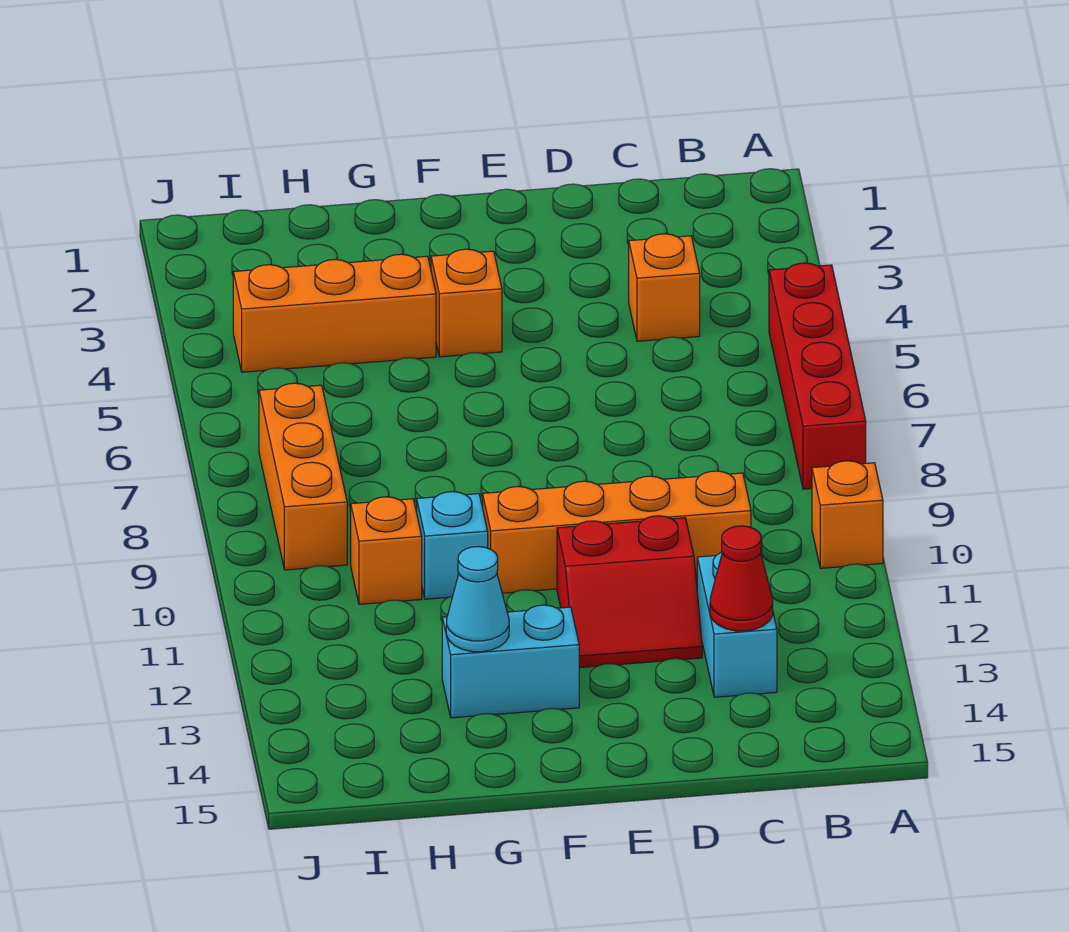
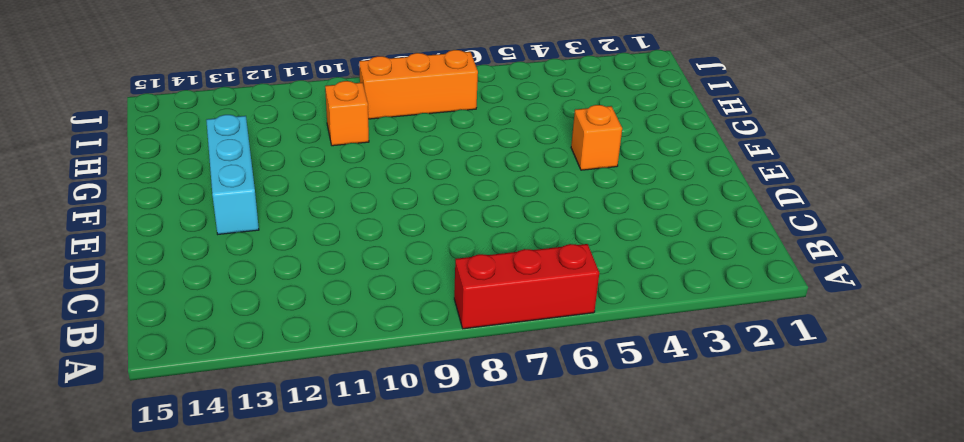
red brick A6:A8 level 1 -> red brick A5:A8 level 1
cyan brick E13:G13 level 1 -> cyan brick F13:G13 level 1
none -> orange brick A10 level 1
none -> orange brick C4 level 1
none -> orange brick C10:F10 level 1

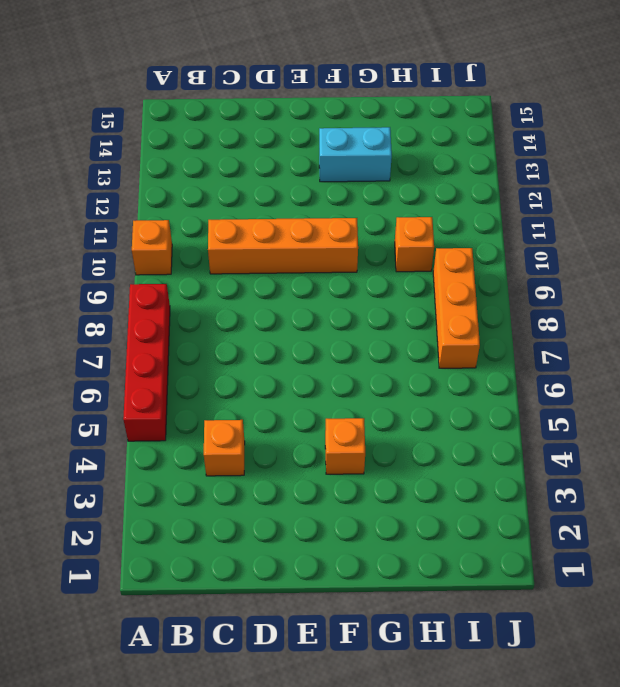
none -> cyan brick C12:C13 level 1
none -> red slope D11:E12 level 1 top 11
none -> orange brick G4:I4 level 1

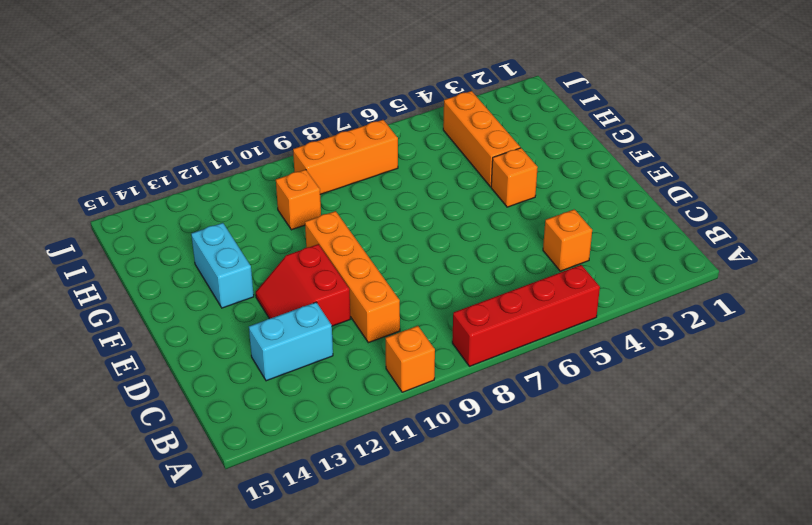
none -> cyan brick G10 level 1
none -> red cone C13 level 2
none -> cyan cone G13 level 2

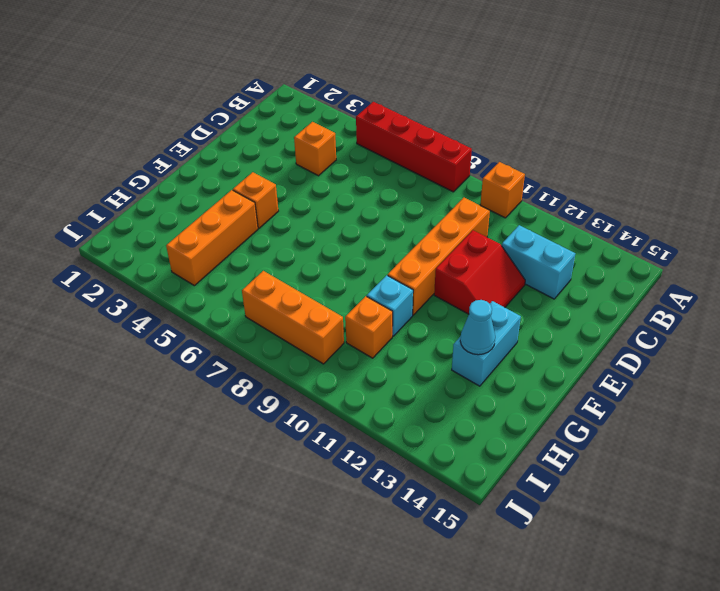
none -> red cone C13 level 2

